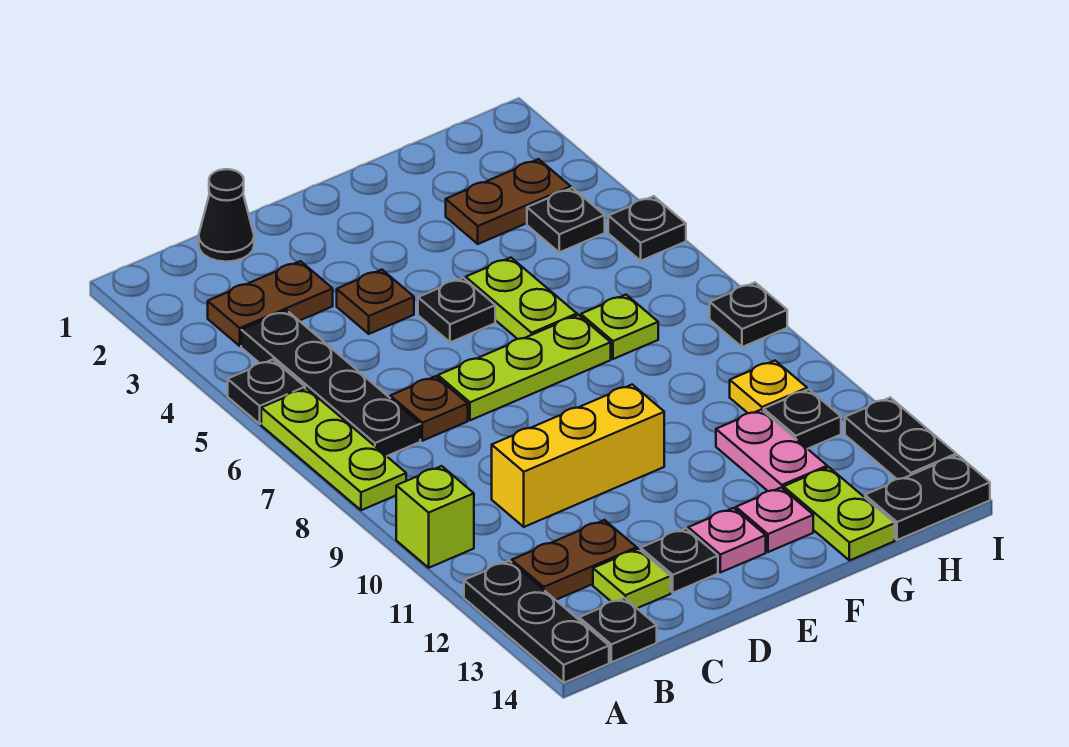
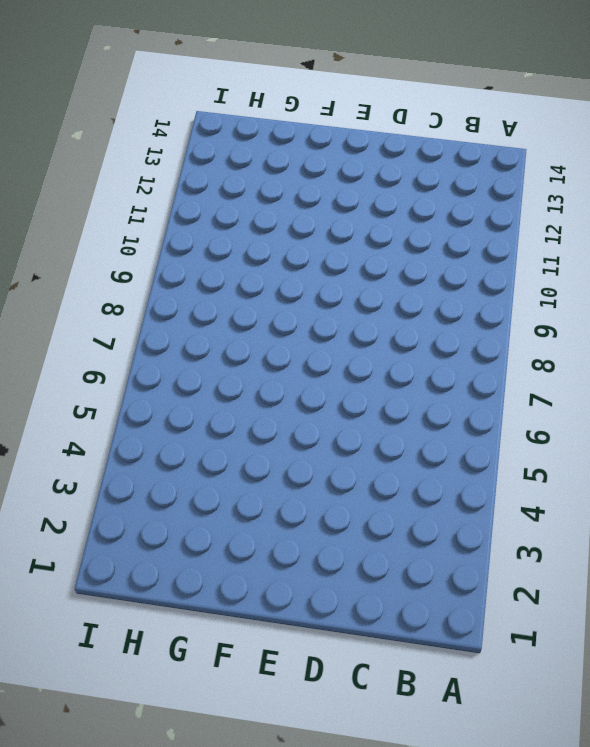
none -> black plate A5 level 1
none -> lime plate A6:A8 level 1
none -> lime brick A10 level 1
none -> black plate A12:A14 level 1

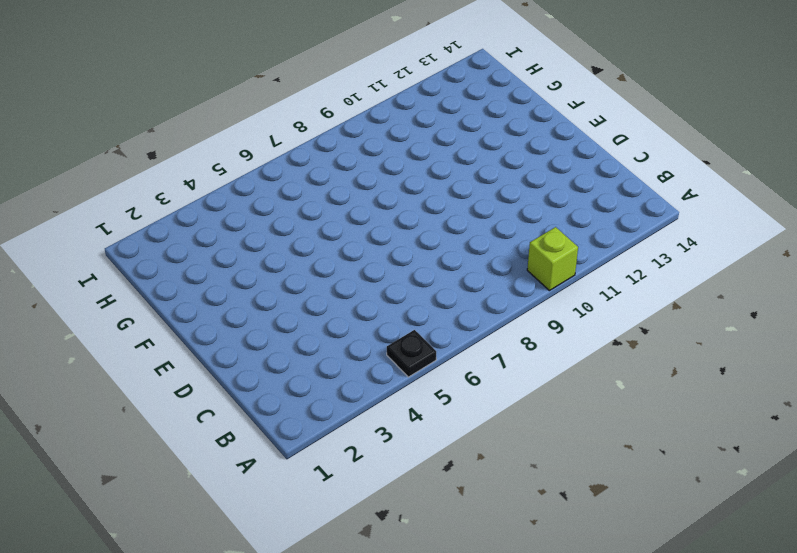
none -> lime plate A6:A8 level 1
none -> black plate A12:A14 level 1
none -> brown plate B3:C3 level 1
none -> black plate B4:B7 level 1

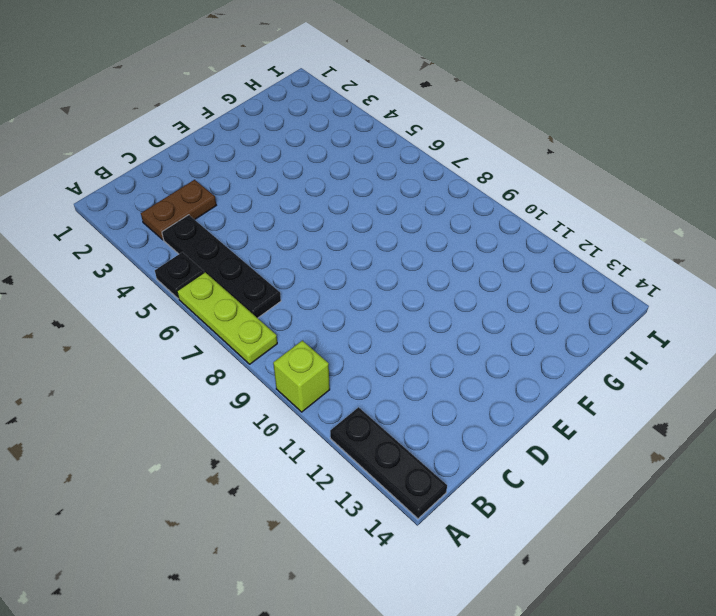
none -> brown plate B12:C12 level 1
none -> black plate B14 level 1
none -> black cone C1 level 1
none -> brown plate C7 level 1

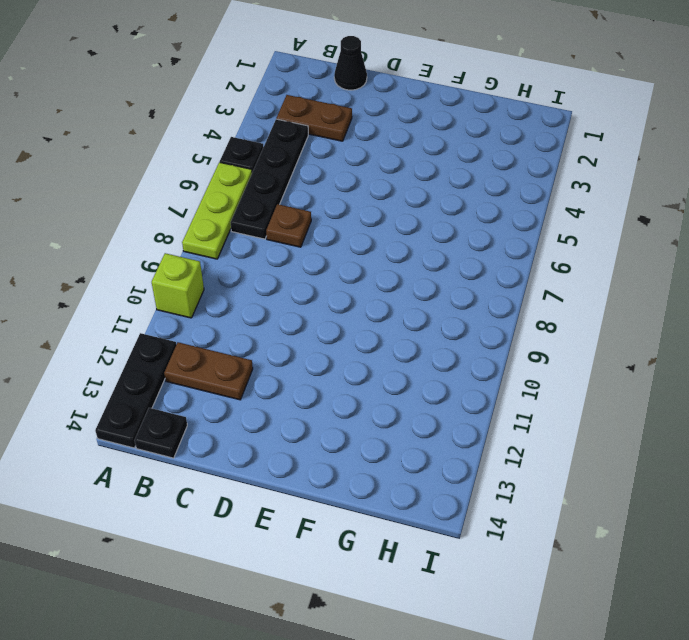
none -> yellow brick C10:E10 level 1
none -> lime plate C13 level 1
none -> brown plate D4 level 1
none -> lime plate D7:F7 level 1

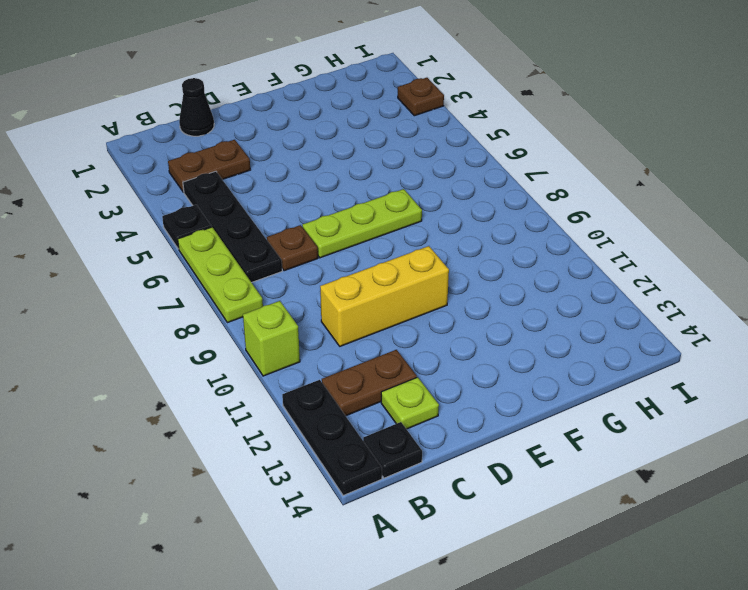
brown plate I3 level 1 -> brown plate D4 level 1
none -> black plate D13 level 1
none -> black plate E5 level 1
none -> pink plate E13 level 1
none -> lime plate F5:F6 level 1

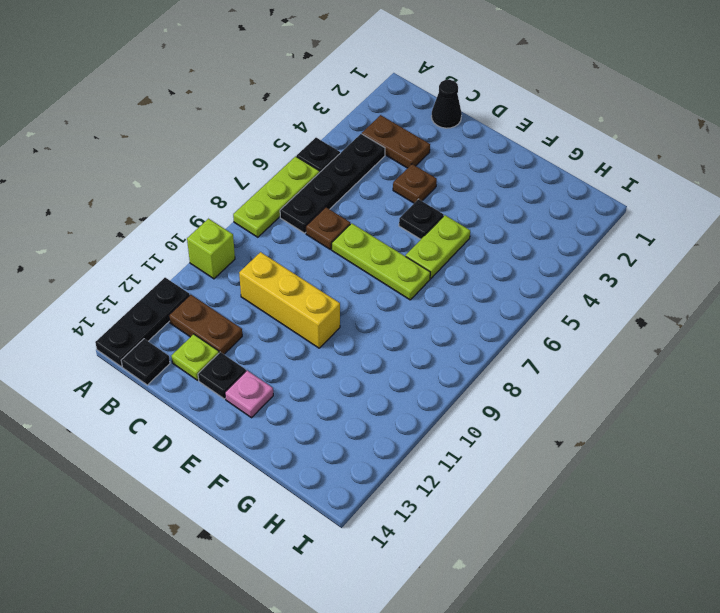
none -> pink plate F13 level 1
none -> brown plate G3:H3 level 1
none -> lime plate G7 level 1
none -> pink plate G11:G12 level 1

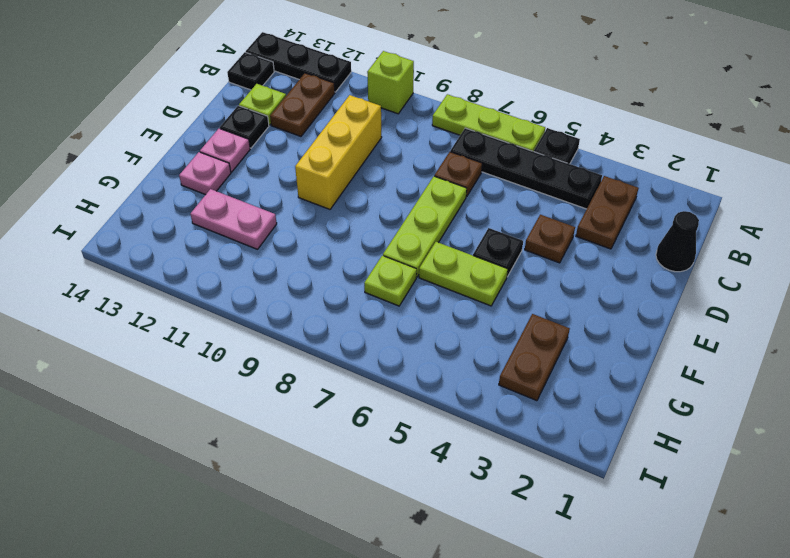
none -> lime plate G13:G14 level 1
none -> black plate H4 level 1
none -> yellow plate H10 level 1
none -> black plate H11 level 1

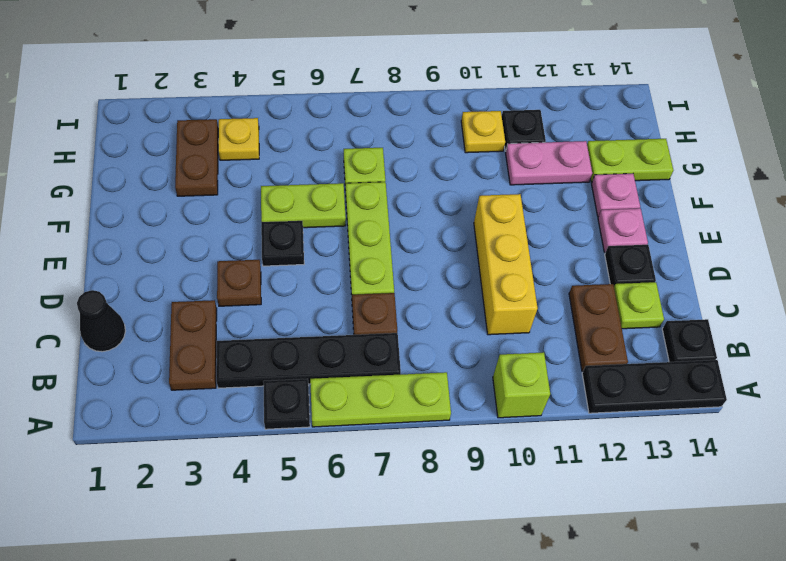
yellow plate H4 level 1 -> black plate H4 level 1
none -> black plate H14:I14 level 1
none -> black plate I5 level 1
none -> black plate I8 level 1
none -> black plate I12:I13 level 1

